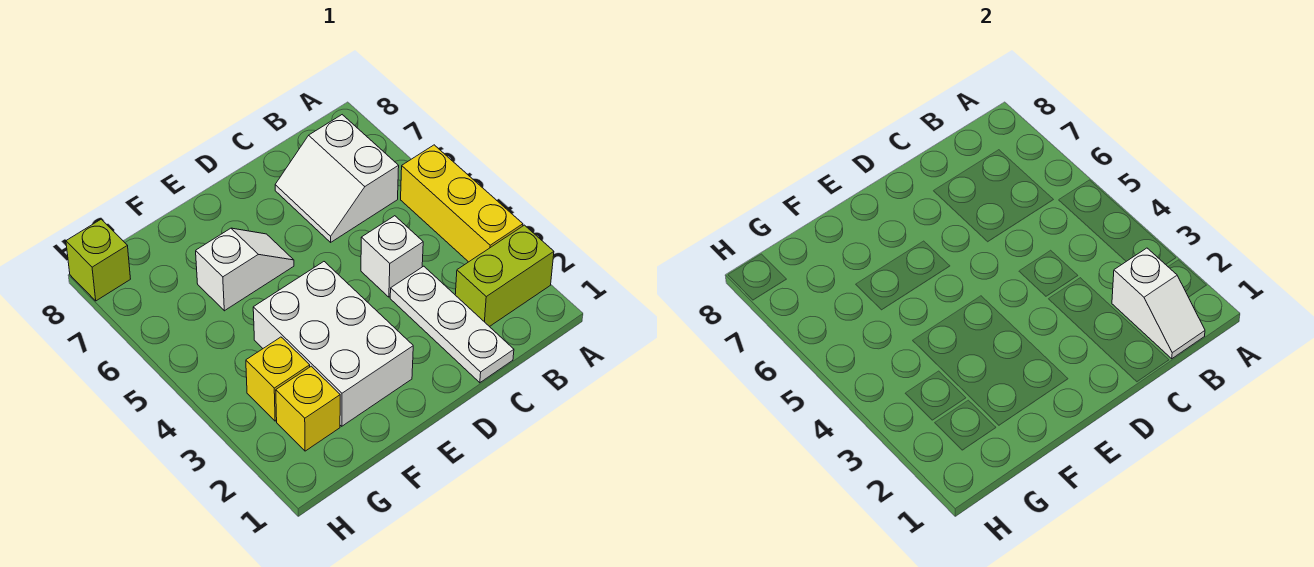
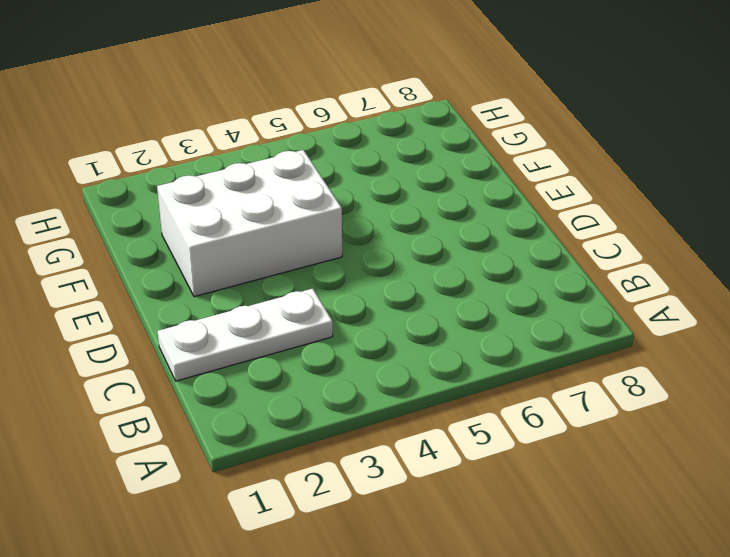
none -> lime brick A2:B2 level 1
none -> yellow brick A3:A5 level 1

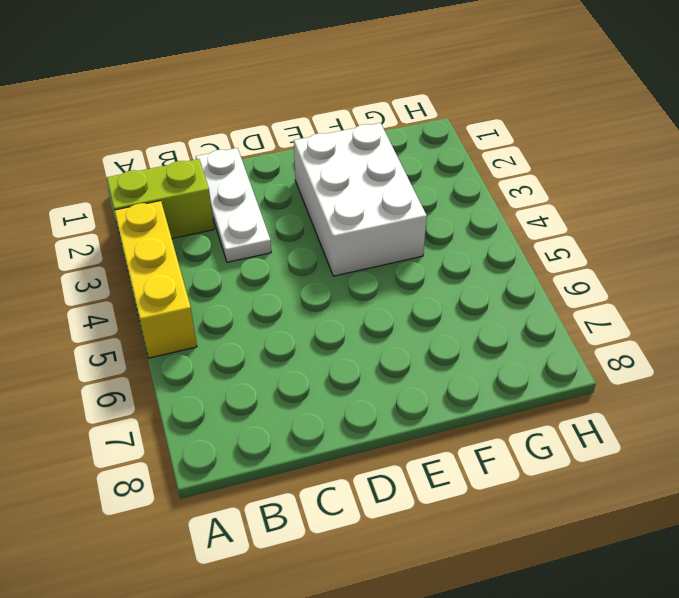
none -> white slope B6:C7 level 1 top B
none -> white brick C4 level 1

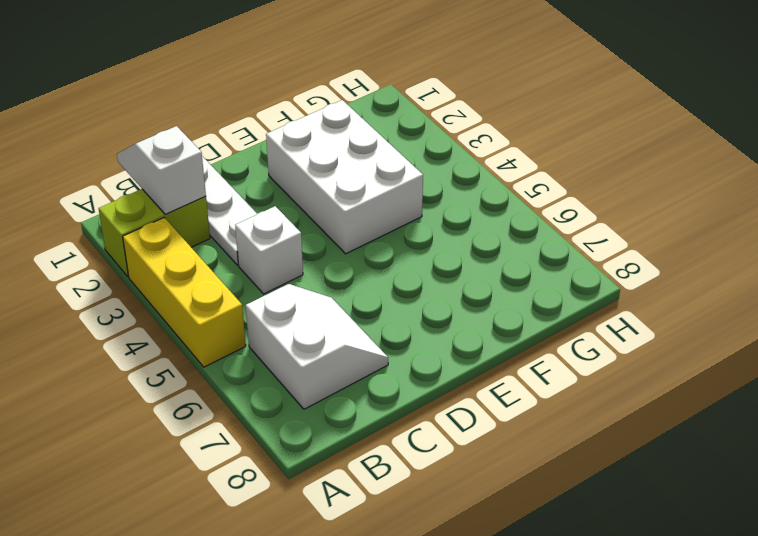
none -> white slope E6:F6 level 1 top F
none -> yellow brick G2 level 1

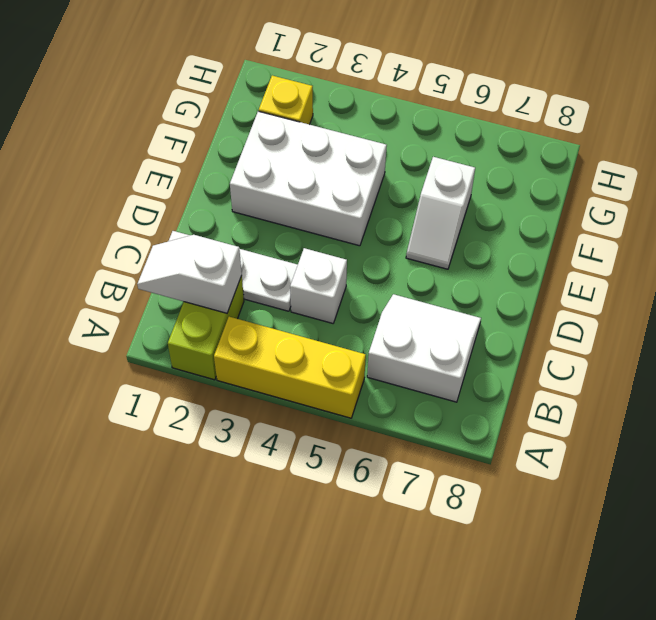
none -> yellow brick G3 level 1
none -> lime brick H8 level 1

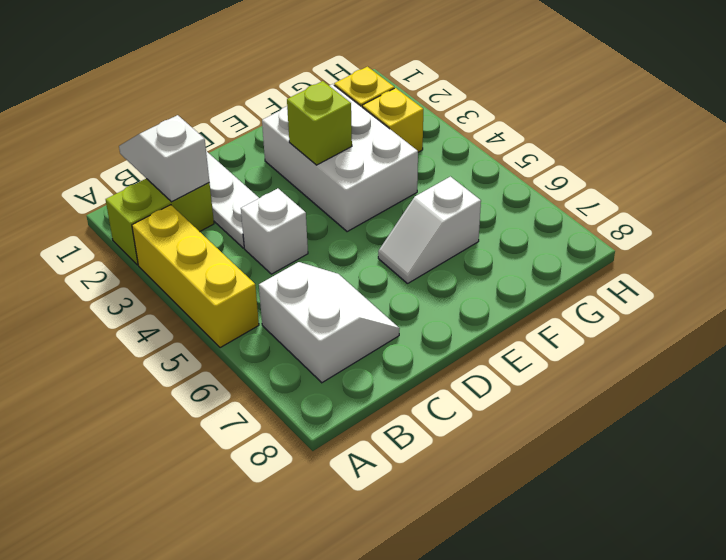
lime brick E3 level 2 -> lime brick H8 level 1

